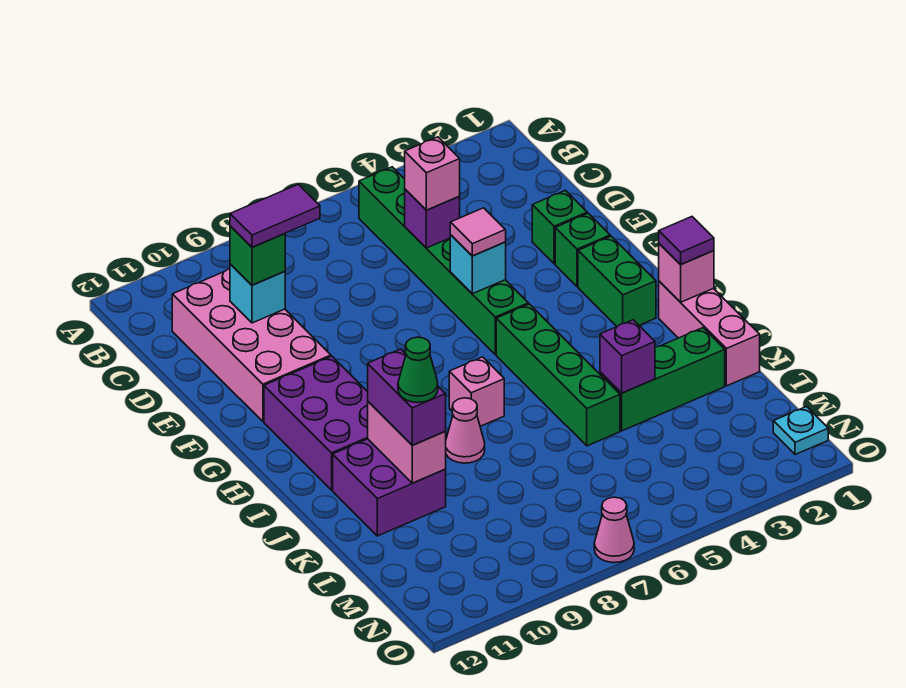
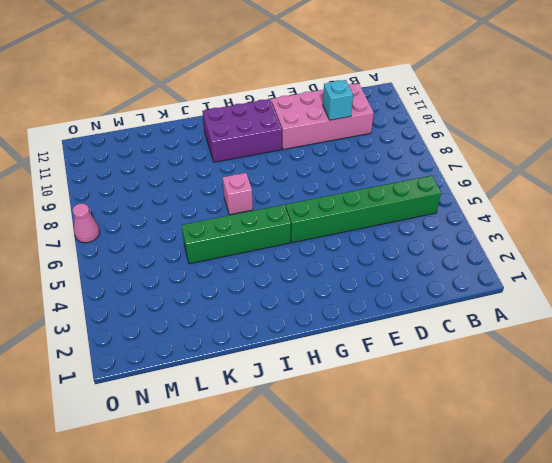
none -> green brick E2 level 1
none -> green brick F2 level 1
none -> green brick G2:H2 level 1

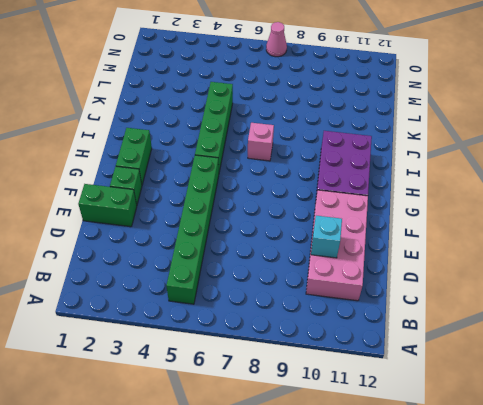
green brick E1:E2 level 1 -> green brick E2 level 1
none -> pink brick I1:K1 level 1
none -> pink cone J8 level 1
none -> purple brick J10:K11 level 1

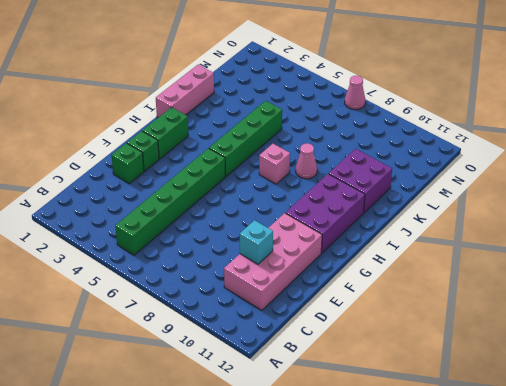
none -> green brick K2:K4 level 1
none -> cyan plate N1 level 1
none -> purple brick D5 level 2

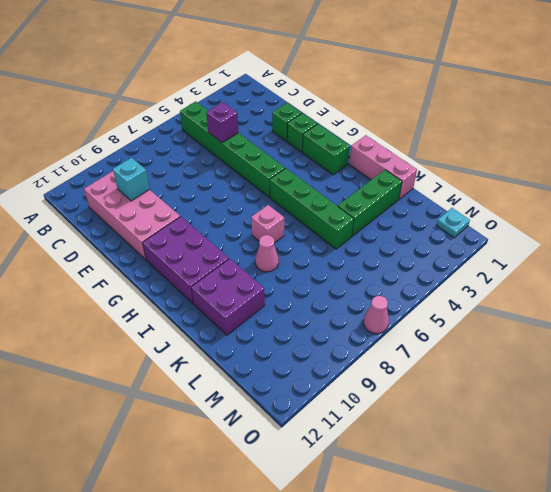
none -> cyan brick F5 level 2
none -> pink brick I1 level 2
none -> pink brick J10:K10 level 2

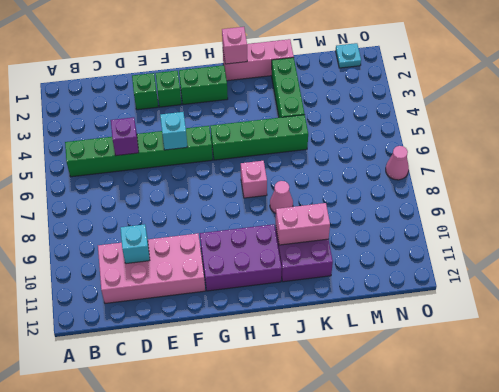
none -> purple brick K4 level 2
none -> pink brick D5 level 3
none -> green brick D10 level 3

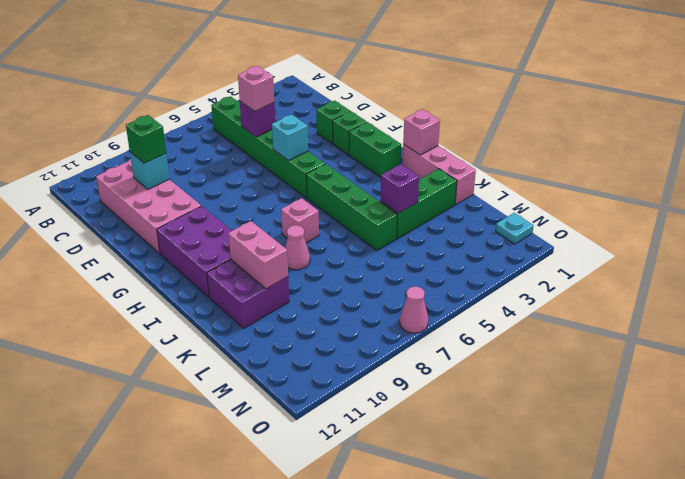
none -> pink tile F5 level 3
none -> purple tile I1 level 3
none -> purple brick J10:K10 level 3

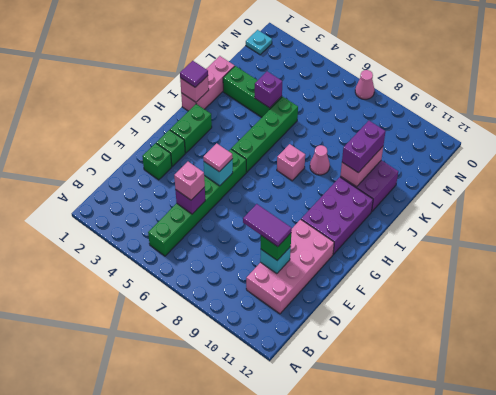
none -> green cone K10 level 4

